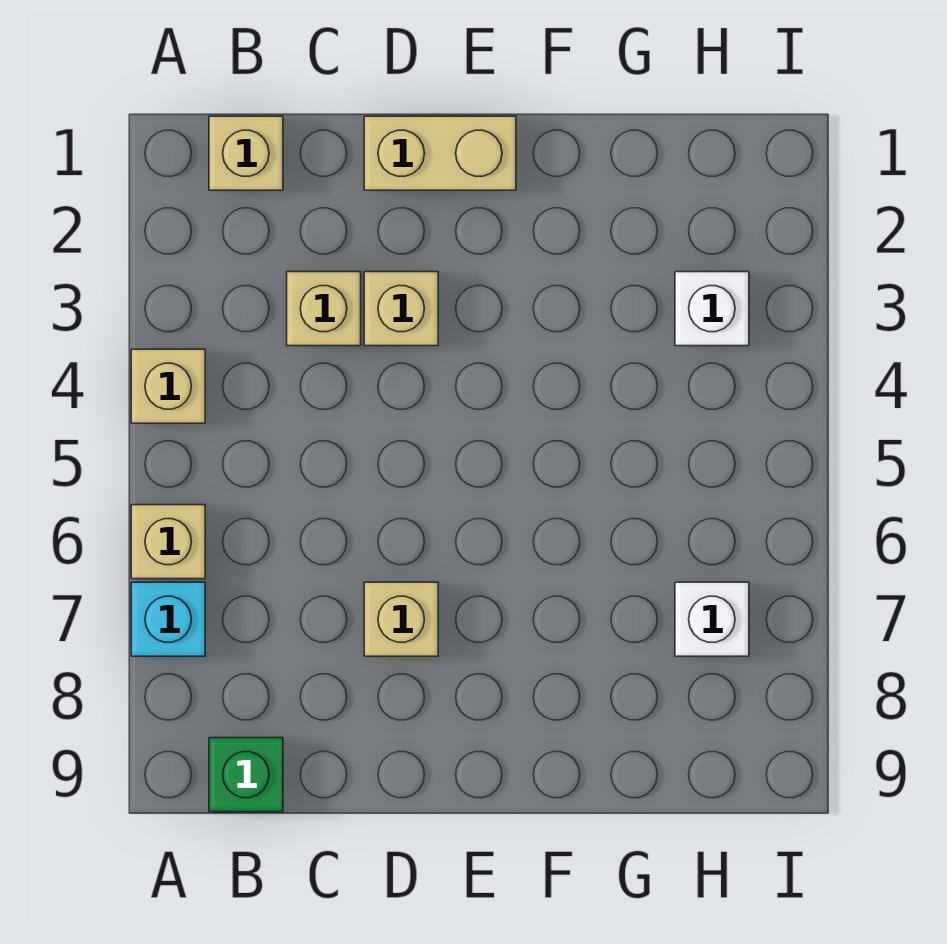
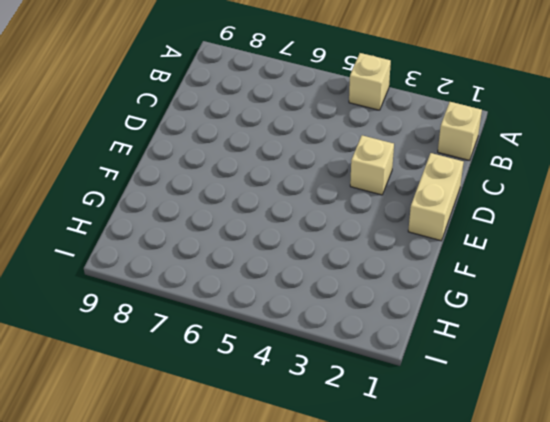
none -> tan brick A6 level 1
none -> cyan brick A7 level 1

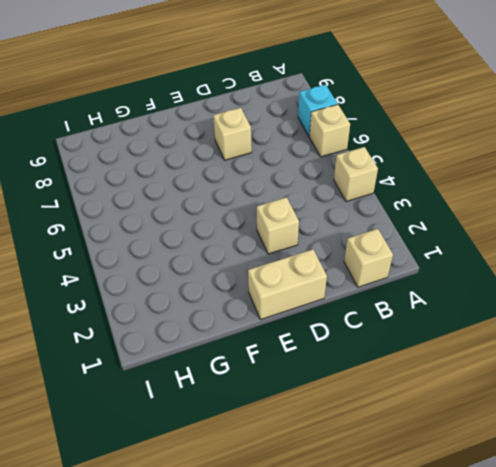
none -> green brick B9 level 1
none -> tan brick C3 level 1

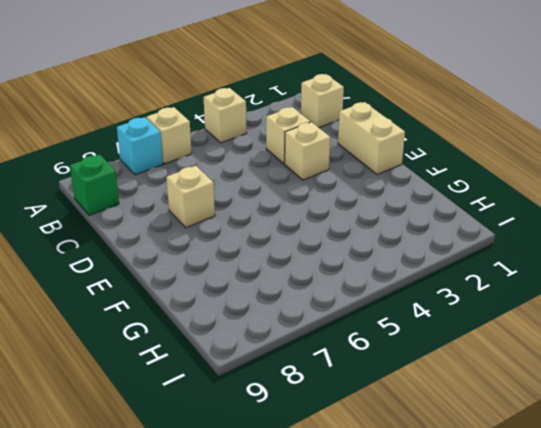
none -> white brick H3 level 1
none -> white brick H7 level 1

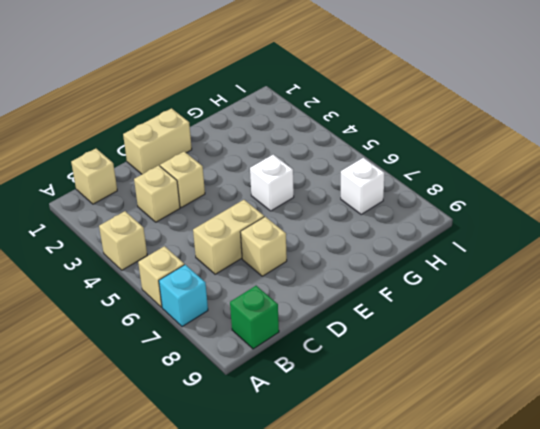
tan brick C6:D6 level 1 -> none
white brick F5 level 1 -> white brick H3 level 1

